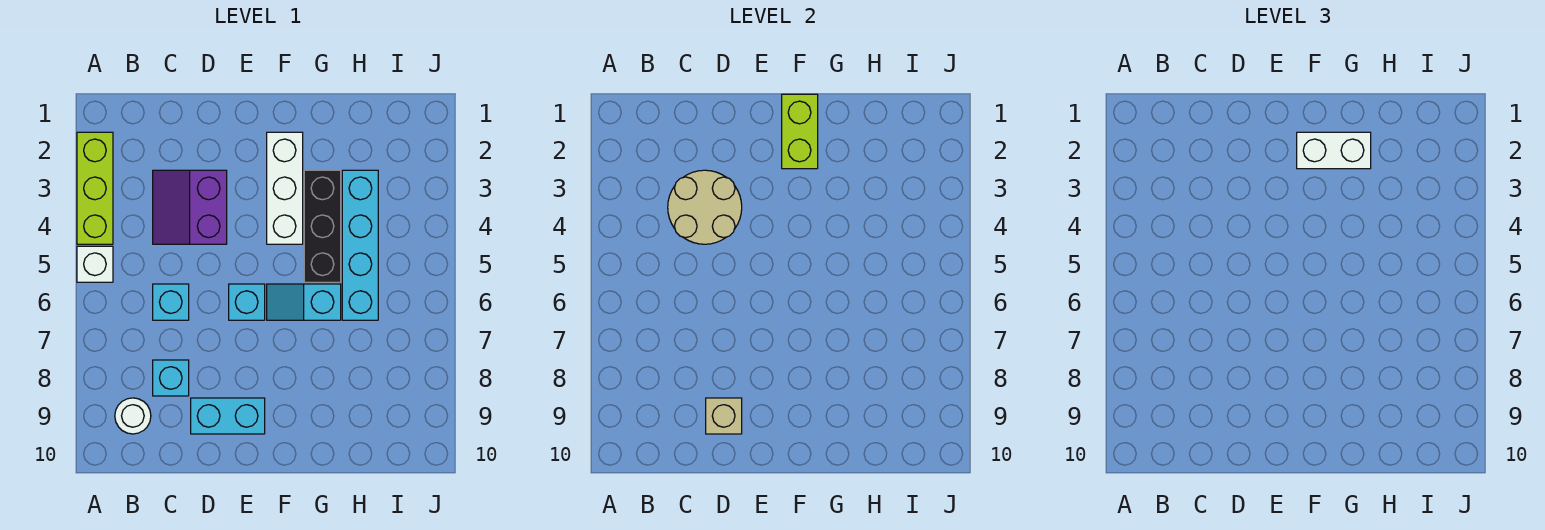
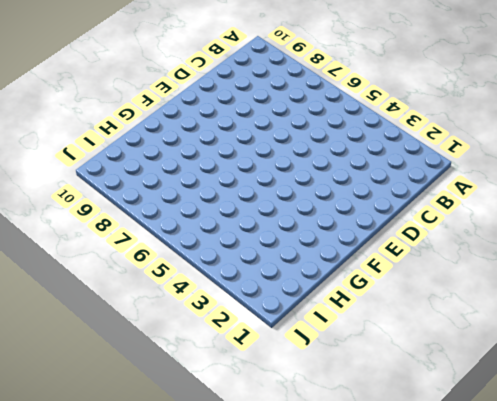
none -> lime brick A2:A4 level 1
none -> white brick A5 level 1
none -> white round brick B9 level 1

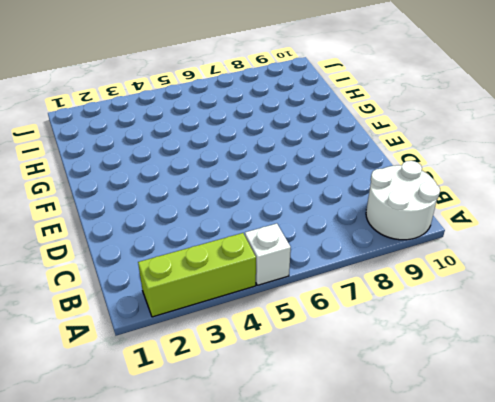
white round brick A9:B10 level 1 -> white round brick B9 level 1
none -> purple slope C3:D4 level 1 top D
none -> cyan brick C6 level 1
none -> cyan brick C8 level 1

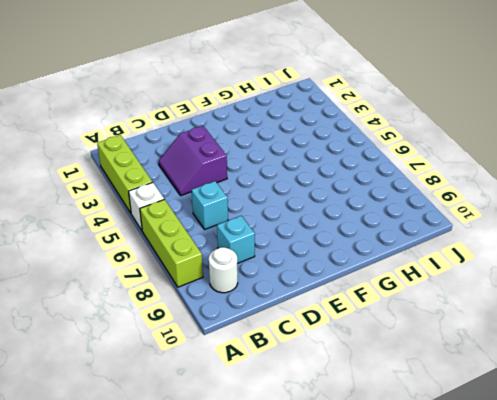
lime brick A6:A8 level 1 -> none
none -> cyan brick D9:E9 level 1
none -> cyan brick E6 level 1
none -> white brick F2:F4 level 1

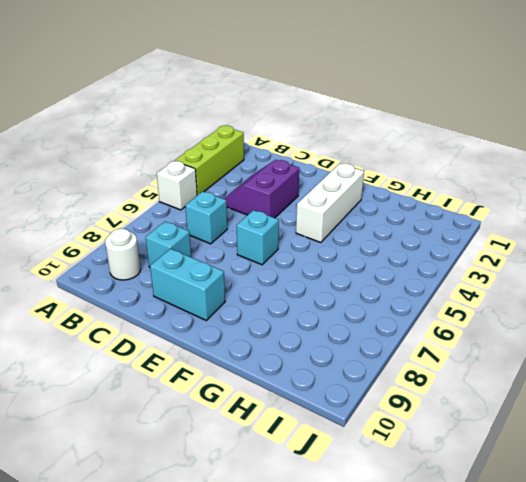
none -> cyan slope F6:G6 level 1 top G
none -> black brick G3:G5 level 1
none -> cyan brick H3:H6 level 1

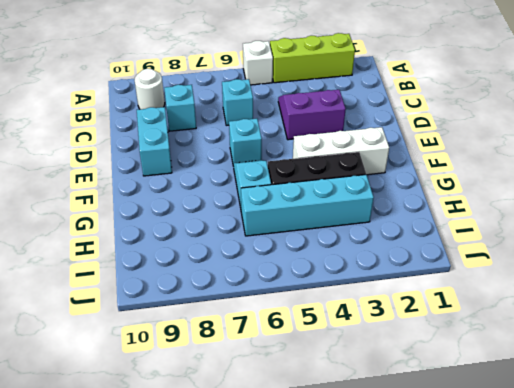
none -> tan round brick C3:D4 level 2
none -> tan brick D9 level 2
none -> lime brick F1:F2 level 2

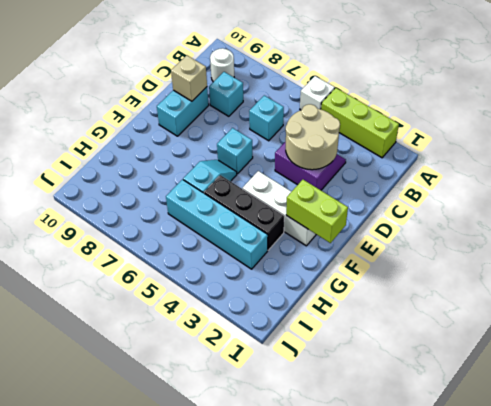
none -> white brick F2:G2 level 3

